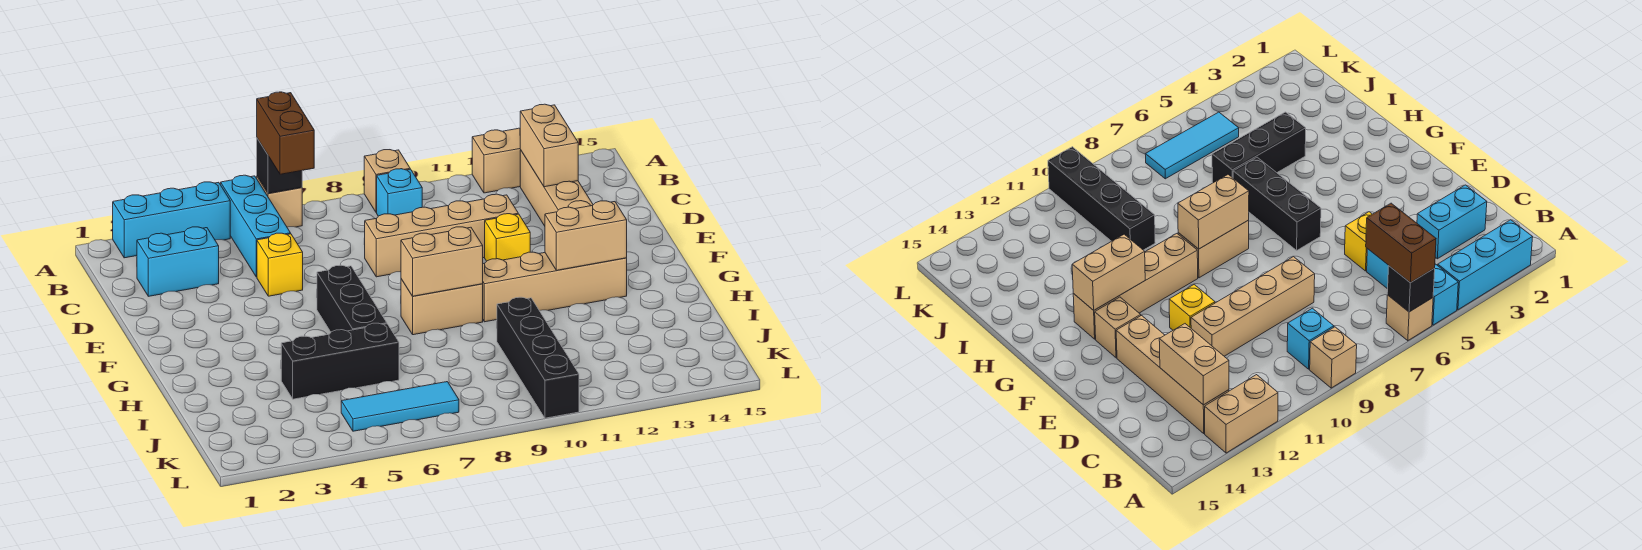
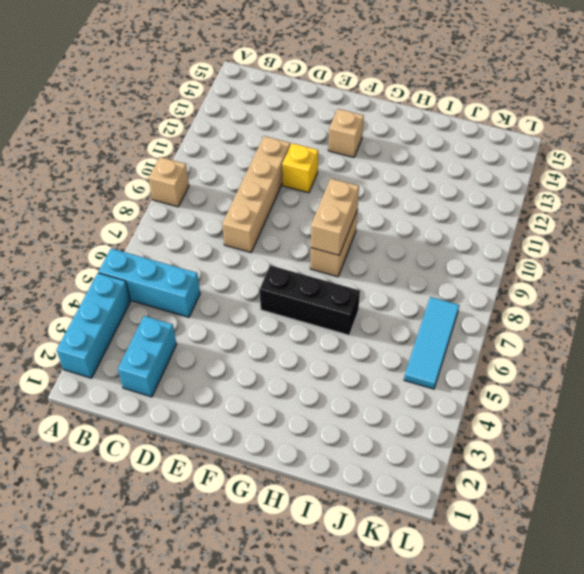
none -> tan brick A6 level 1
none -> tan brick A12:A13 level 1
none -> cyan brick B9 level 1

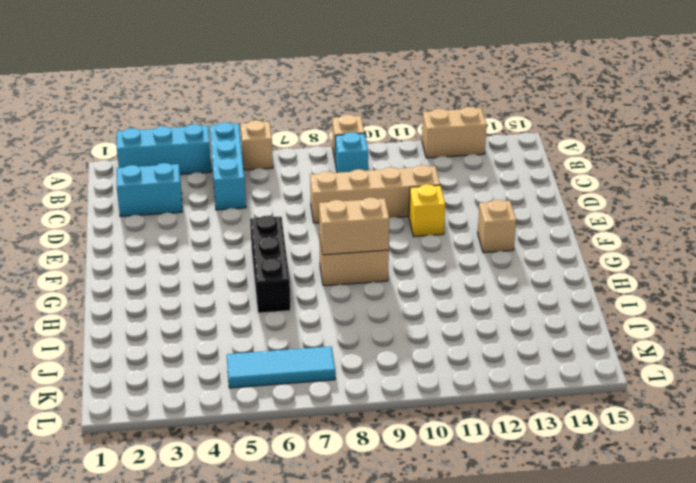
none -> tan brick B13:E13 level 1
none -> yellow brick D5 level 1
none -> tan brick G10:G13 level 1

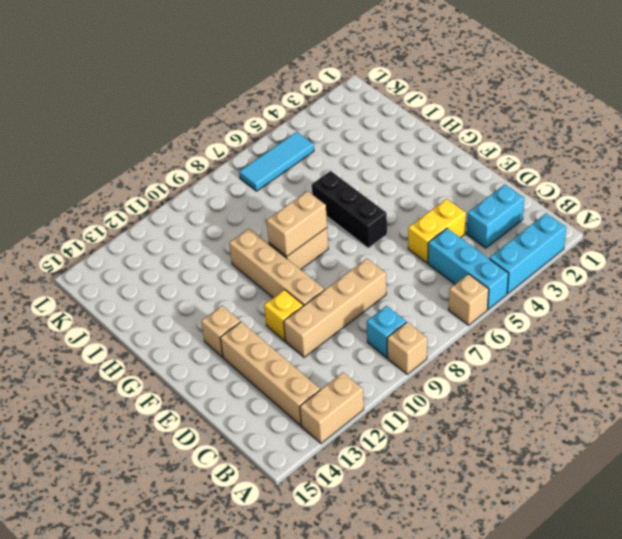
yellow brick D4:D5 level 1 -> yellow brick D5 level 1
tan brick E10:H10 level 1 -> tan brick G10:G13 level 1
none -> black brick I4:I6 level 1
none -> black brick I10:L10 level 1
none -> black brick A6 level 2

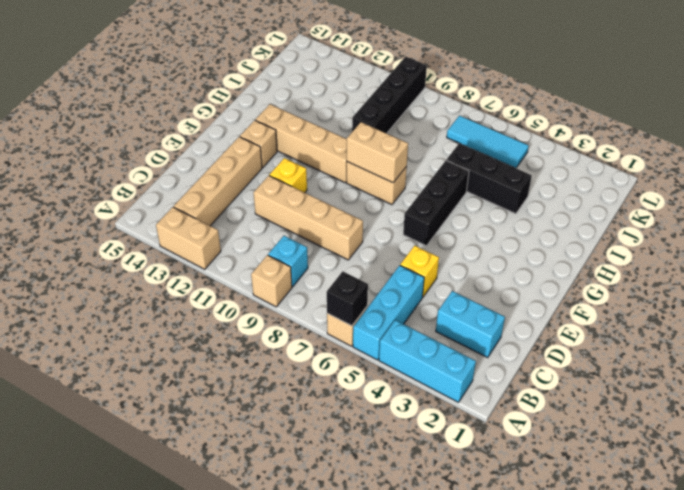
none -> tan brick B13:C13 level 2
none -> tan brick G12:G13 level 2
none -> brown brick A6:B6 level 3

